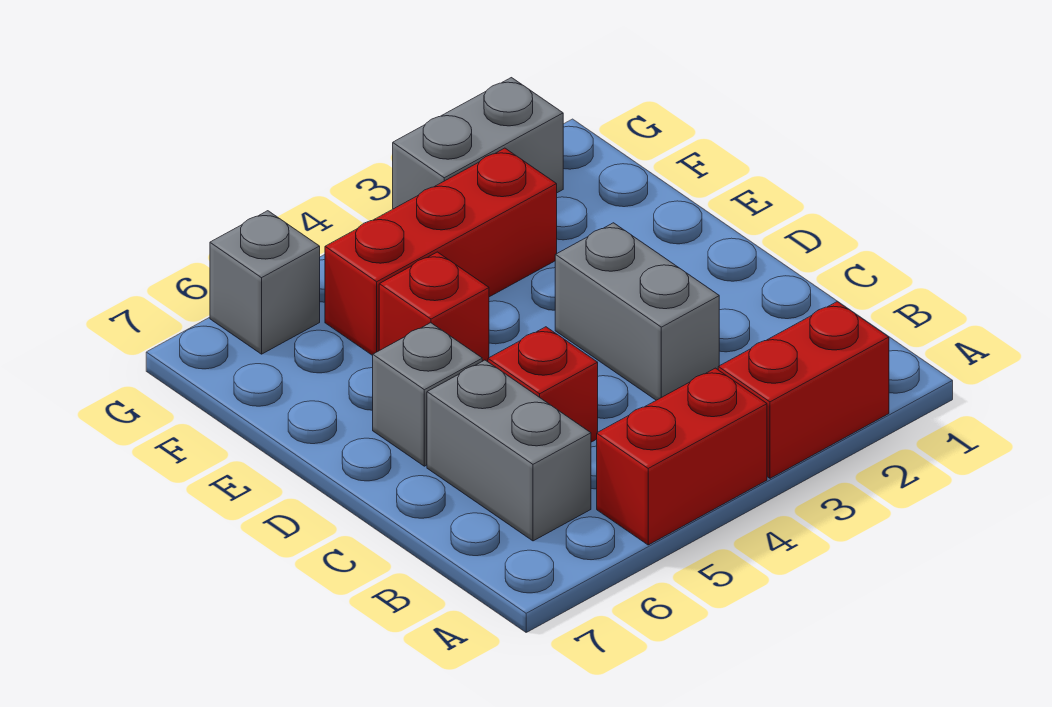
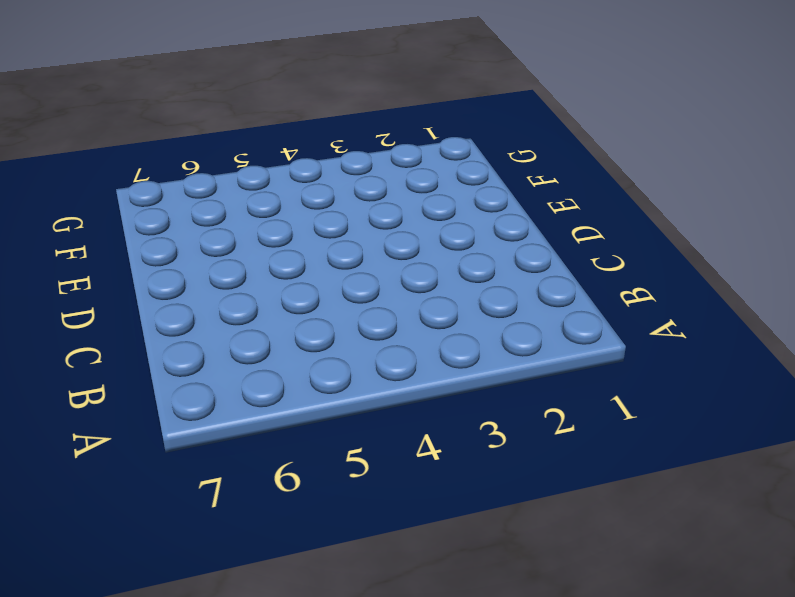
none -> red brick A2:A3 level 1
none -> red brick A4:A5 level 1

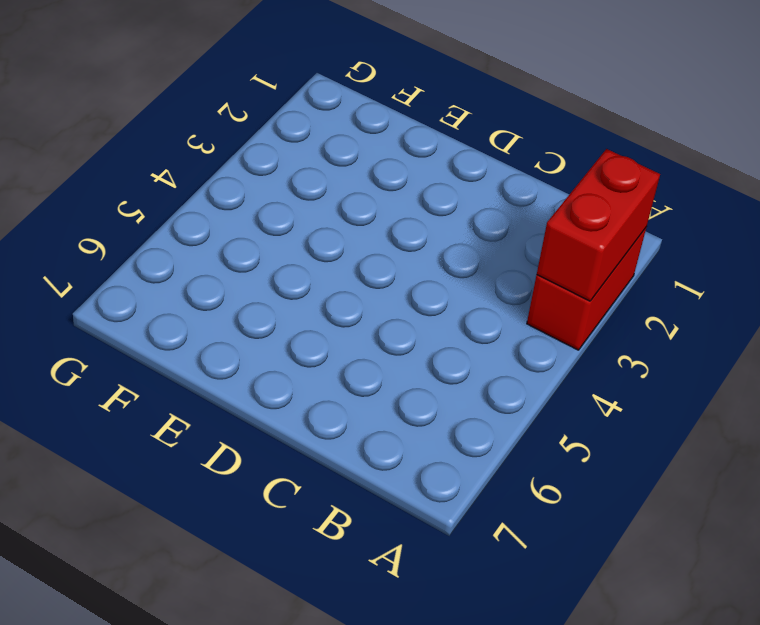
red brick A2:A3 level 2 -> red brick A4:A5 level 1
none -> grey brick B6:C6 level 1
none -> grey brick C3:D3 level 1

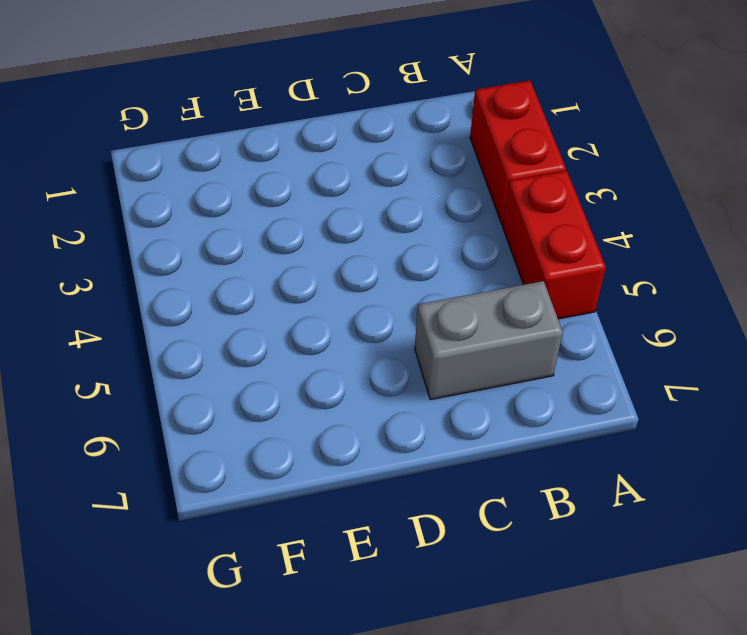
none -> grey brick C3:D3 level 1
none -> red brick C5 level 1

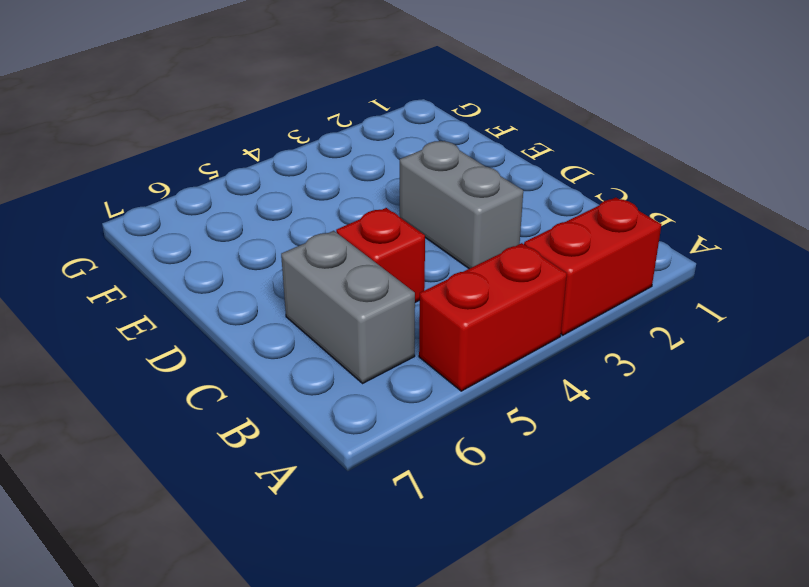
none -> grey brick D6 level 1
none -> red brick E5 level 1

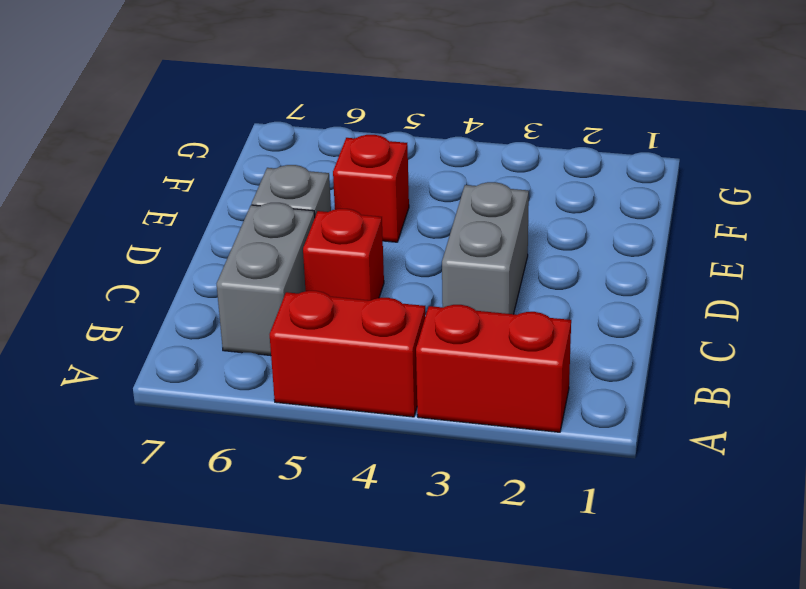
none -> red brick F3:F5 level 1
none -> grey brick G2:G3 level 1

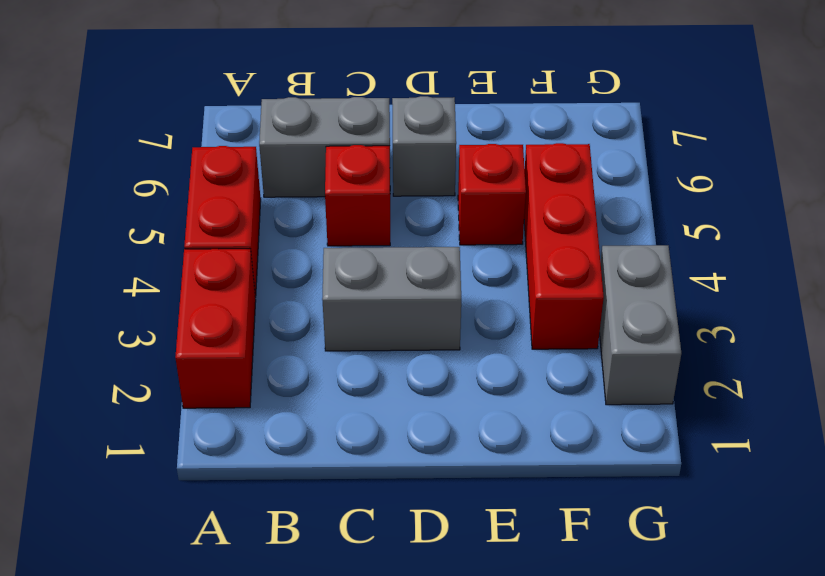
none -> grey brick G6 level 1

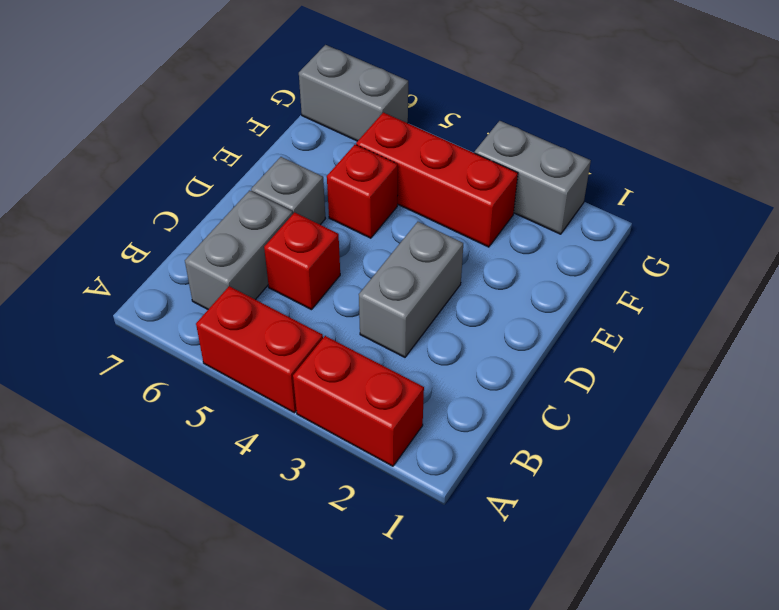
grey brick G6:G7 level 1 -> grey brick G6 level 1

